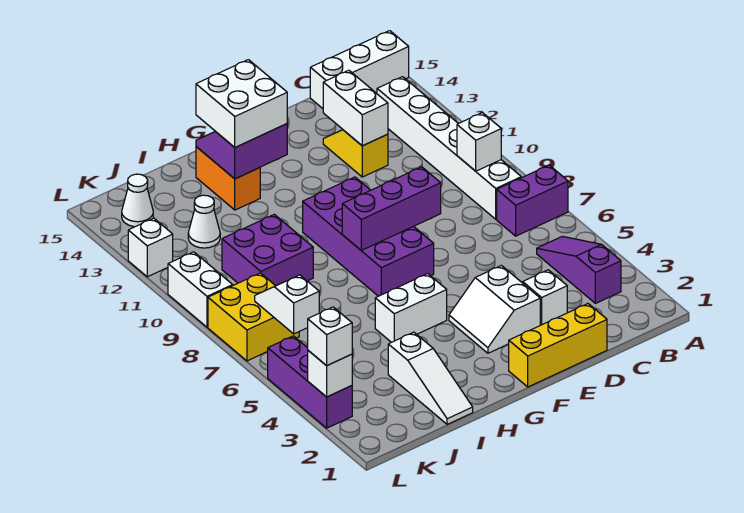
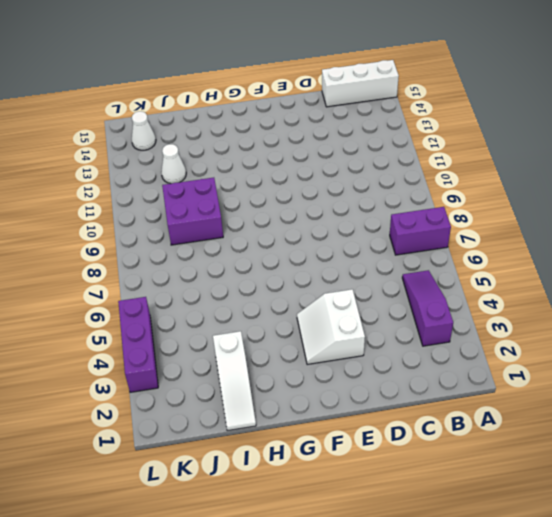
none -> white brick B8:B13 level 1
none -> yellow brick D1:F1 level 1
none -> white brick D3 level 1

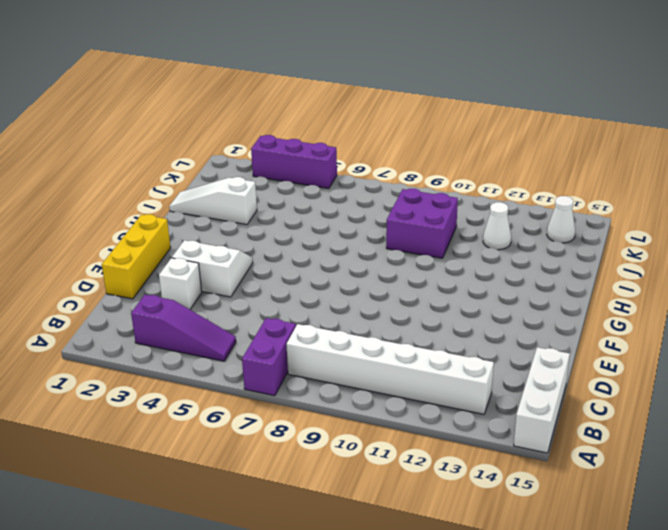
none -> yellow slope D12:D13 level 1 top 12
none -> purple brick F7:G10 level 1
none -> white brick G5:H5 level 1

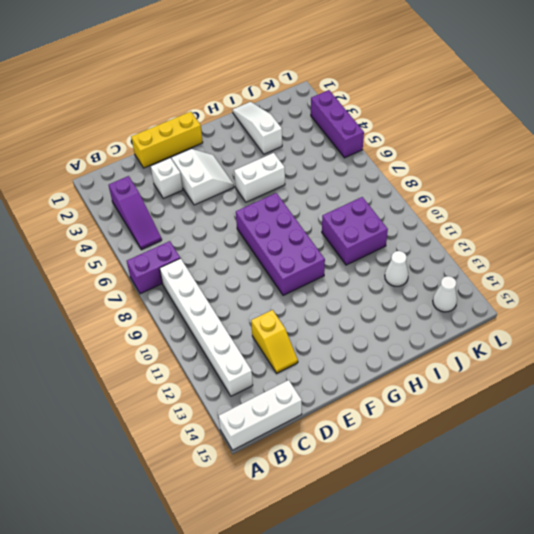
none -> orange brick H13:H14 level 1
none -> yellow brick K7:L8 level 1
none -> white brick L9:L10 level 1

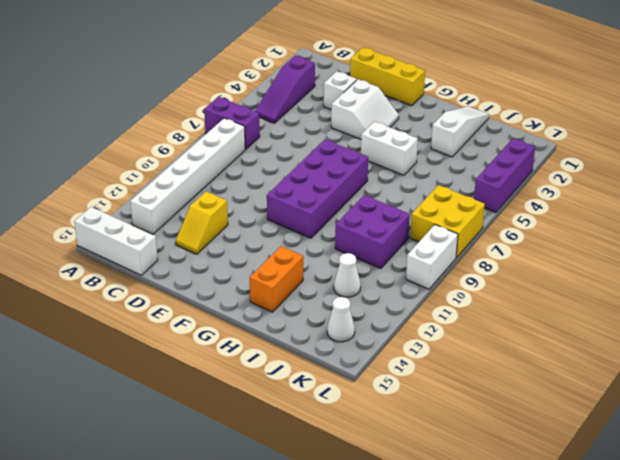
none -> white brick L12 level 1
none -> white brick B9 level 2
none -> white brick D12:D13 level 2

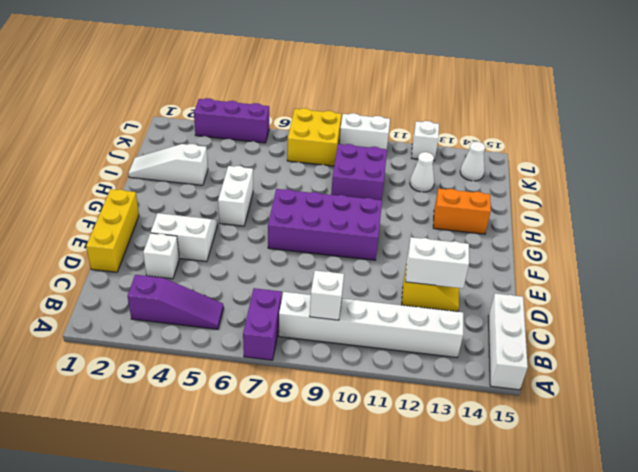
none -> purple brick E8:G8 level 2
none -> purple slope G13:H14 level 2 top 13
none -> white slope K6:K7 level 2 top 6

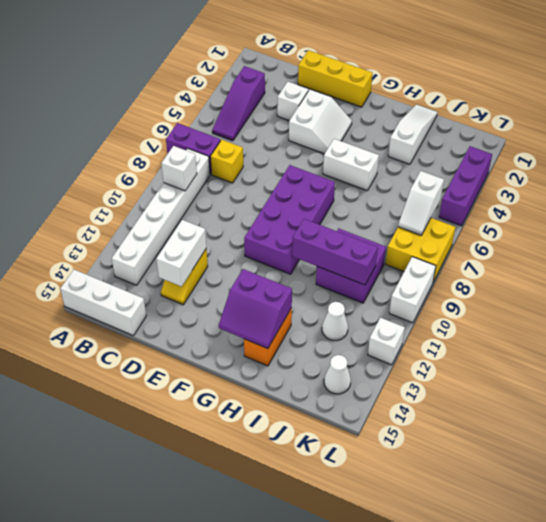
yellow brick C7 level 1 -> none
purple brick H10:J10 level 2 -> purple brick E8:G8 level 2
none -> white brick L3 level 2
none -> white brick G13:H14 level 3
none -> white brick L3 level 3

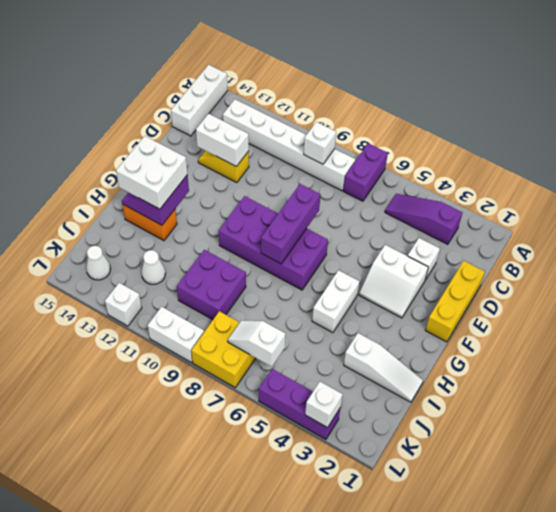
none -> white brick L3 level 3

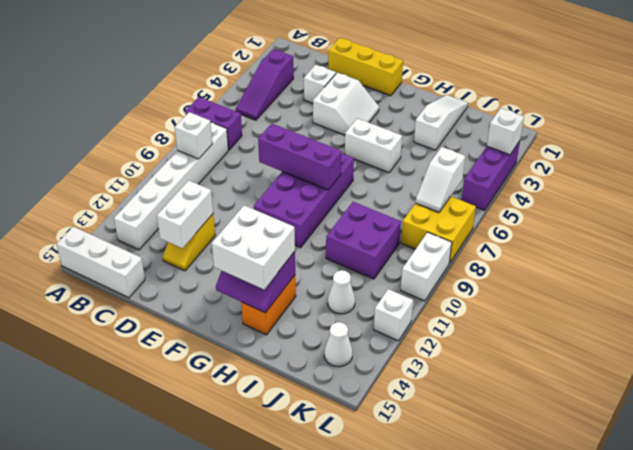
none -> white brick L3 level 3

